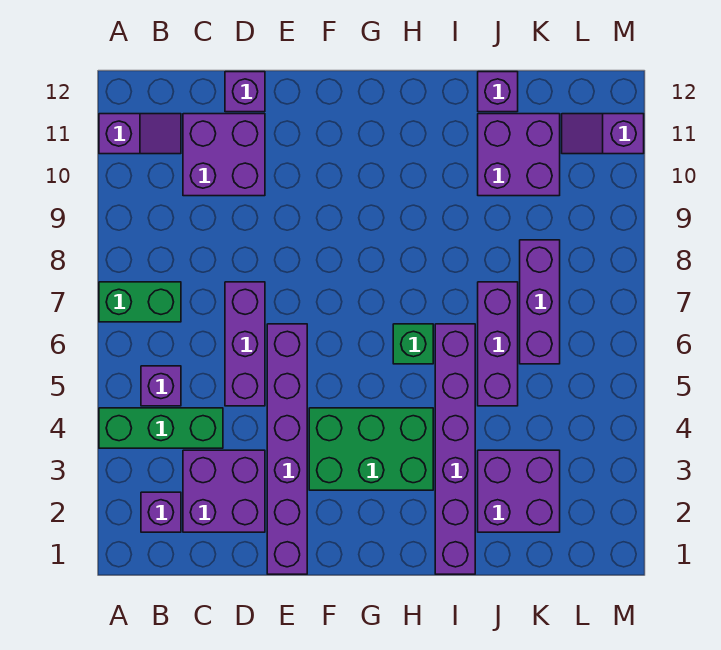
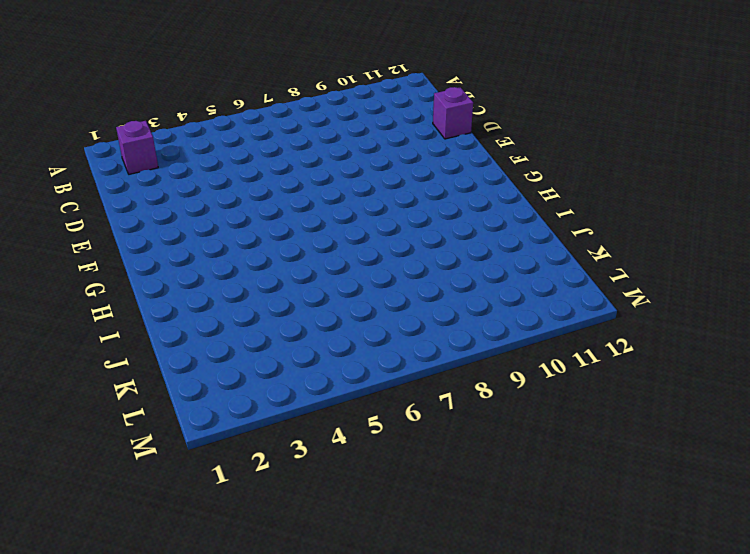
none -> green brick A4:C4 level 1
none -> green brick A7:B7 level 1
none -> purple slope A11:B11 level 1 top A

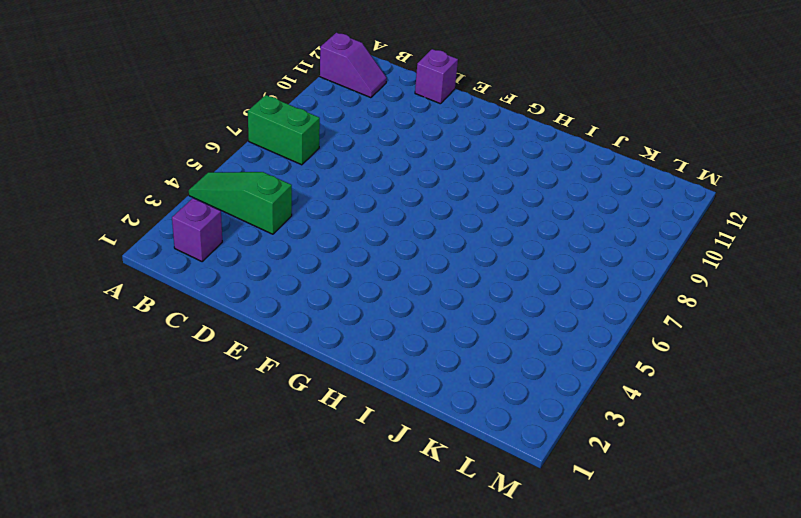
green slope A4:C4 level 1 top C -> green brick A4:C4 level 1
none -> purple brick B5 level 1
none -> purple brick C2:D3 level 1
none -> purple brick C10:D11 level 1

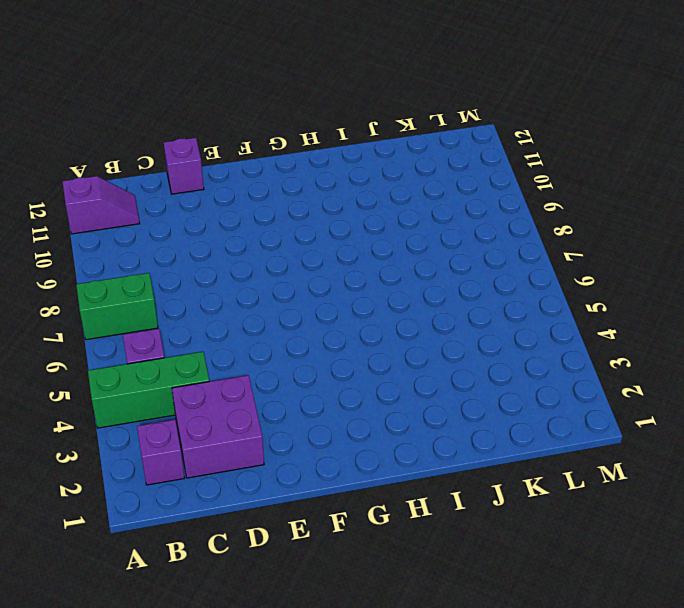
none -> purple brick C10:D11 level 1
none -> purple brick D5:D7 level 1
none -> purple brick E1:E6 level 1

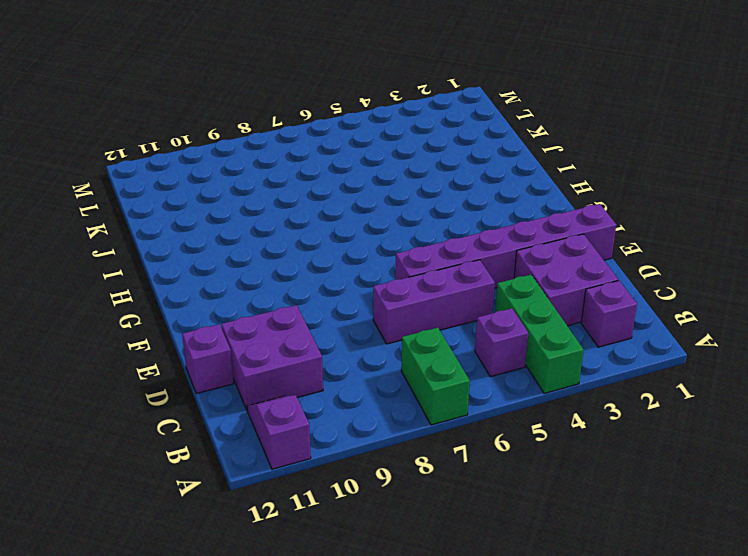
none -> green brick F3:H4 level 1
none -> green brick H6 level 1
none -> purple brick I1:I6 level 1

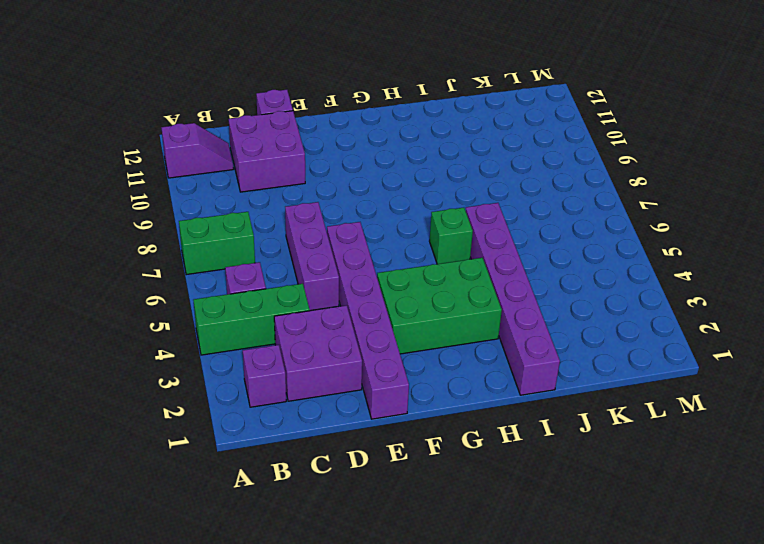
none -> purple brick J2:K3 level 1
none -> purple brick J5:J7 level 1
none -> purple brick J10:K11 level 1

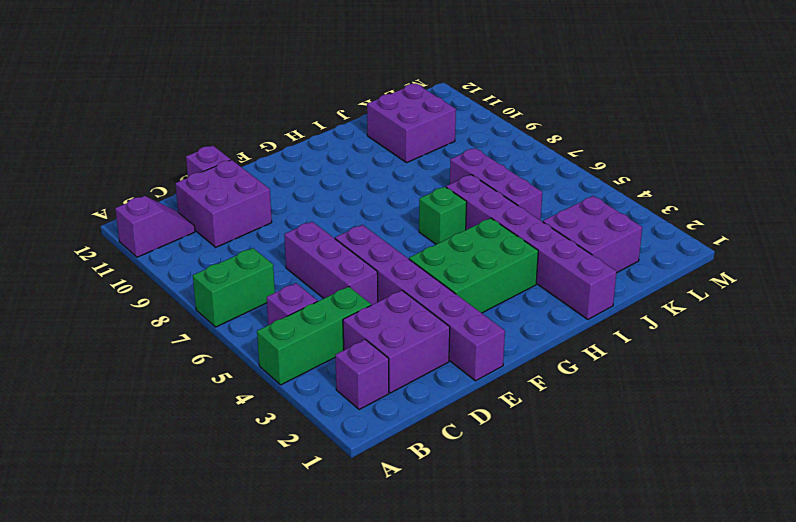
none -> purple brick J12 level 1
none -> purple brick K6:K8 level 1
none -> purple slope L11:M11 level 1 top M

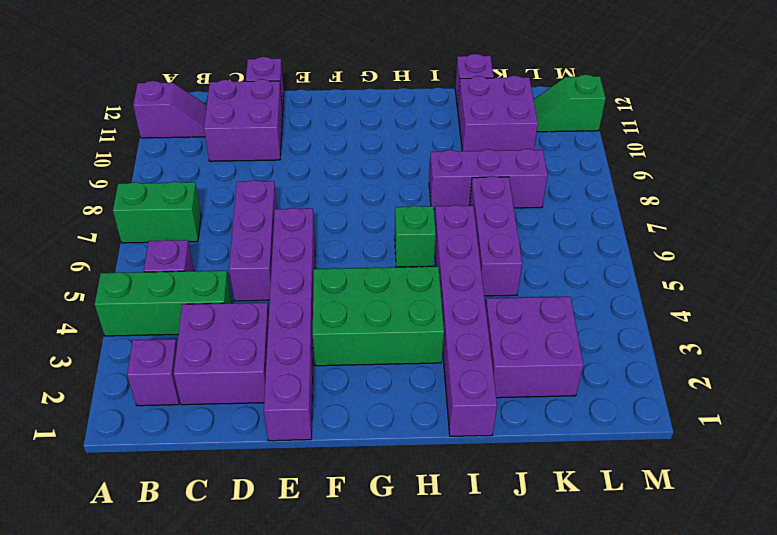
purple brick I8:K8 level 1 -> purple brick K6:K8 level 1
green slope L11:M11 level 1 top M -> purple slope L11:M11 level 1 top M

